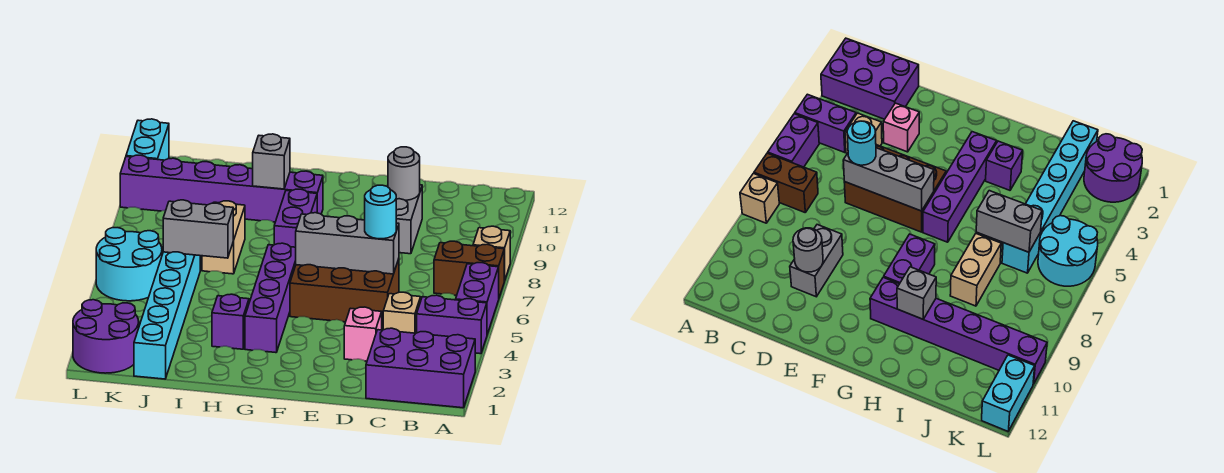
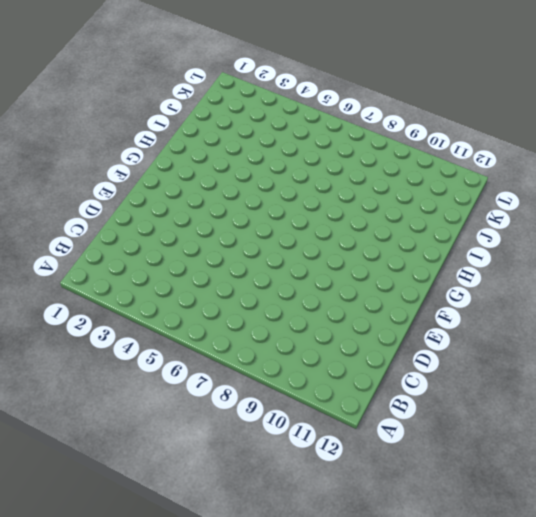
none -> purple brick A1:C2 level 1
none -> purple brick A4:B4 level 1
none -> purple brick A5:A6 level 1

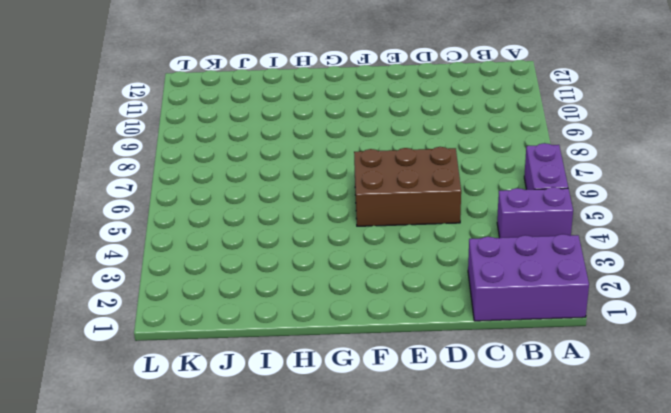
none -> brown brick A7:B7 level 1
none -> tan brick A8 level 1
none -> tan brick C4 level 1

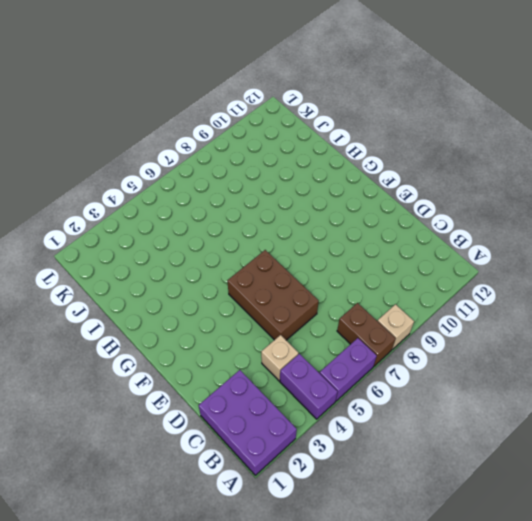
none -> pink brick D3 level 1
none -> grey brick D9:D10 level 1
none -> purple brick G3:G6 level 1

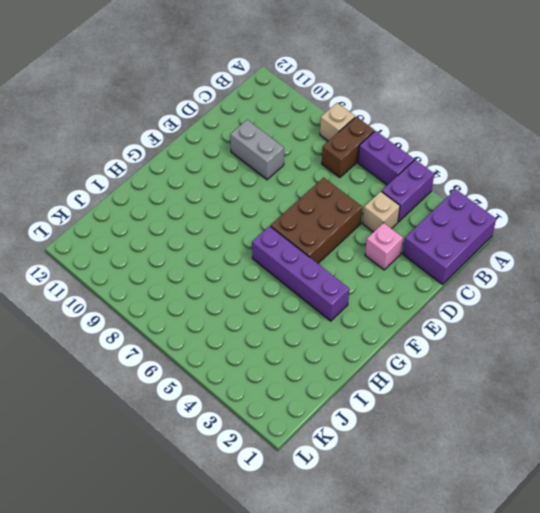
none -> purple brick G8:G9 level 1
none -> purple brick G10:L10 level 1
none -> purple brick H3 level 1

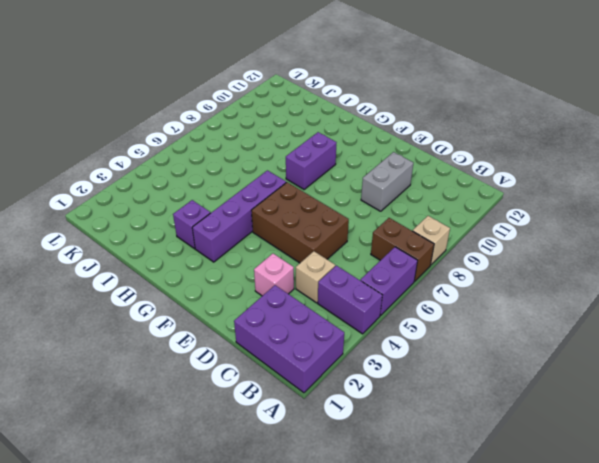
none -> purple brick G10:L10 level 1
none -> tan brick I7:I8 level 1
none -> cyan brick J1:J6 level 1

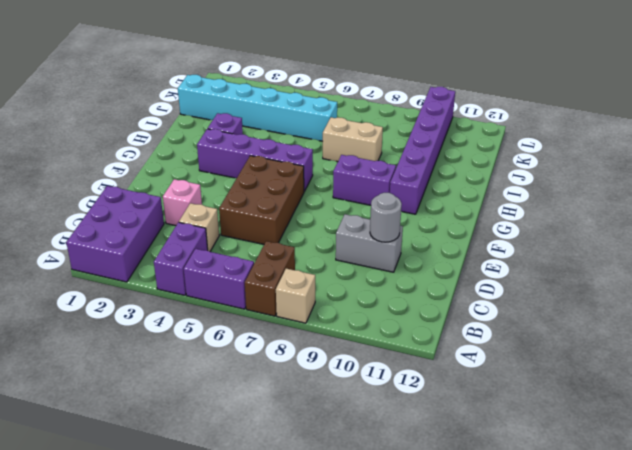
none -> purple round brick K1:L2 level 1
none -> cyan round brick K5:L6 level 1
none -> cyan brick L11:L12 level 1

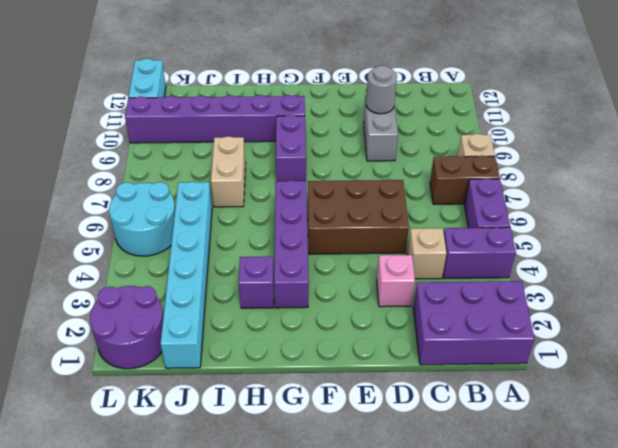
none -> grey brick D6:F6 level 2
none -> grey brick H10 level 2
none -> grey brick I6:J6 level 2

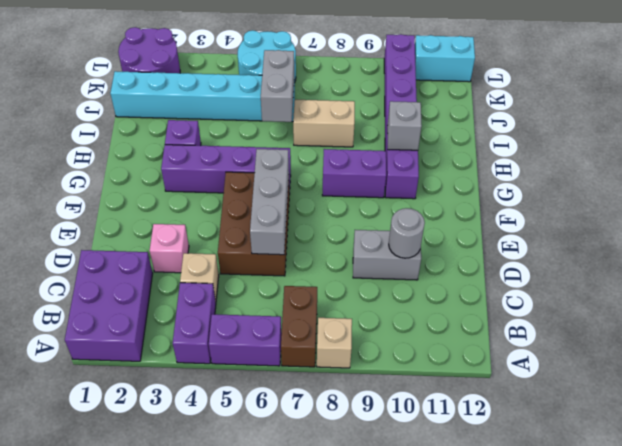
none -> cyan round brick D6 level 3

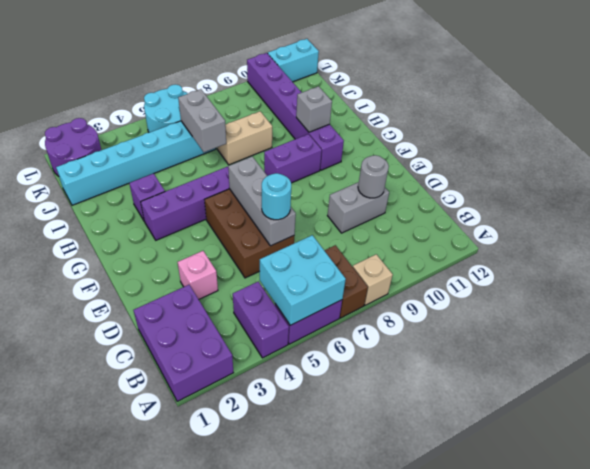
cyan brick A5:B6 level 2 -> none
none -> tan brick C4 level 1

